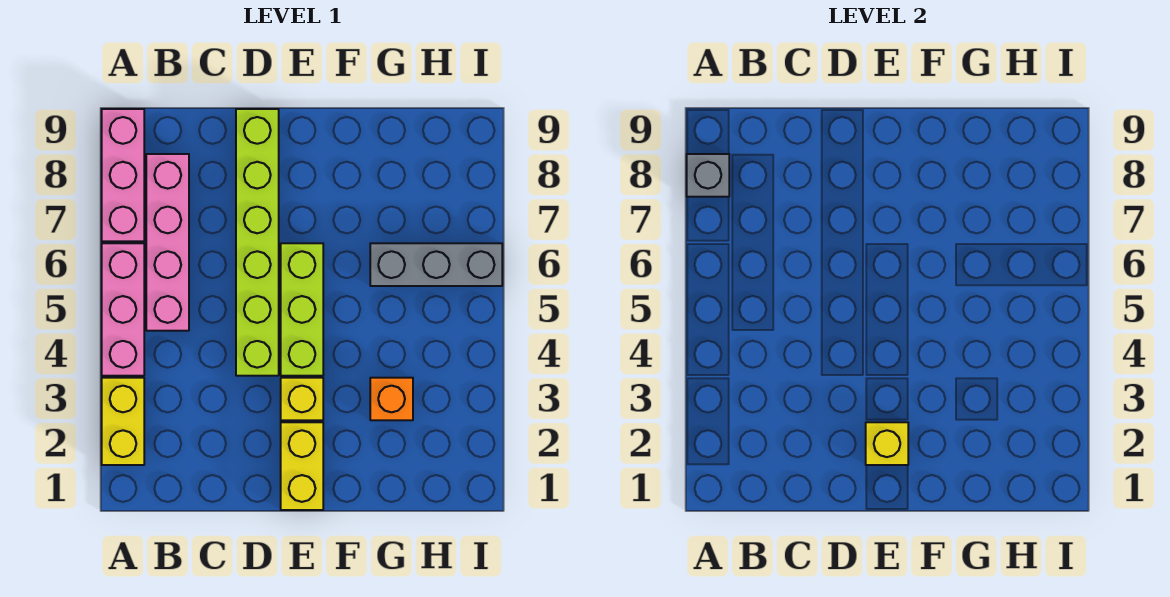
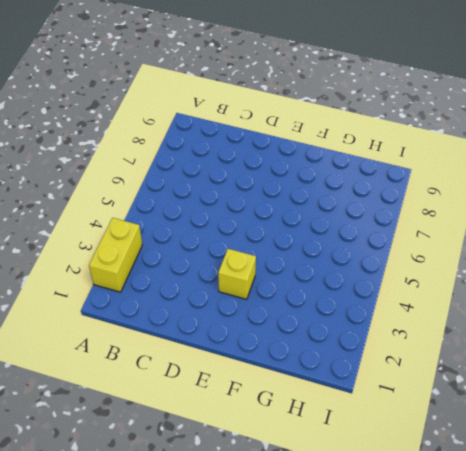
none -> pink brick A4:A6 level 1
none -> pink brick A7:A9 level 1
none -> pink brick B5:B8 level 1

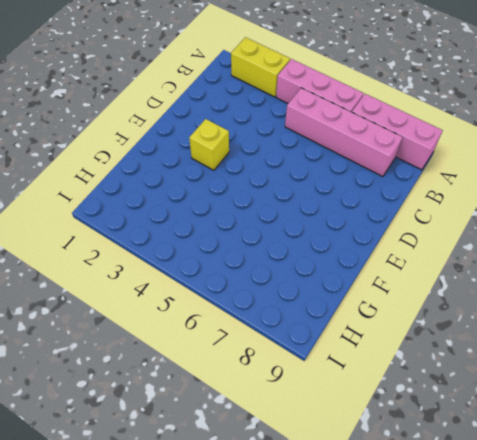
none -> lime brick D4:D9 level 1
none -> yellow brick E1:E2 level 1
none -> lime brick E4:E6 level 1

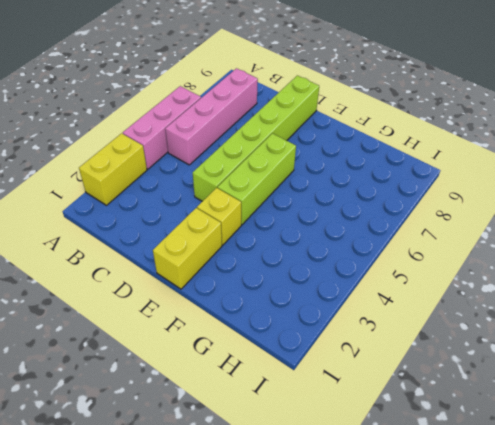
none -> pink brick A7:A9 level 1
none -> orange brick G3 level 1
none -> grey brick G6:I6 level 1

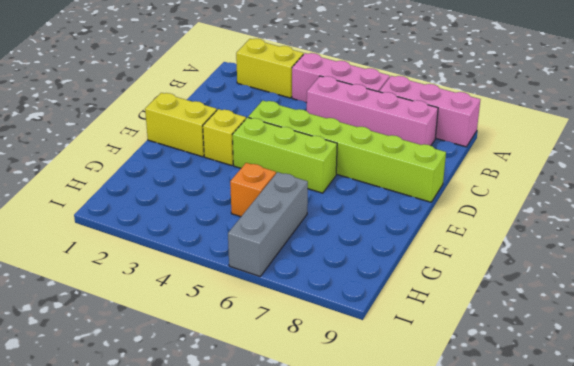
orange brick G5 level 1 -> orange brick G3 level 1
none -> grey brick A8 level 2
none -> yellow brick E2 level 2

